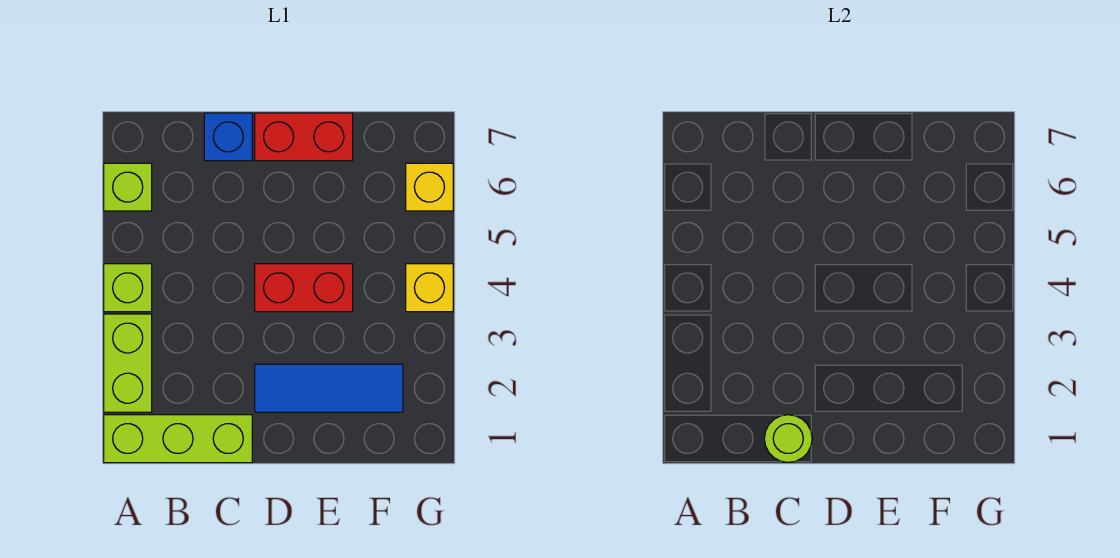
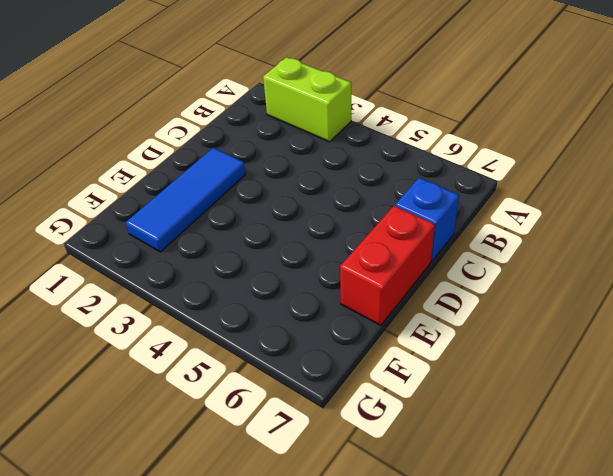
none -> lime brick A1:C1 level 1
none -> lime brick A4 level 1

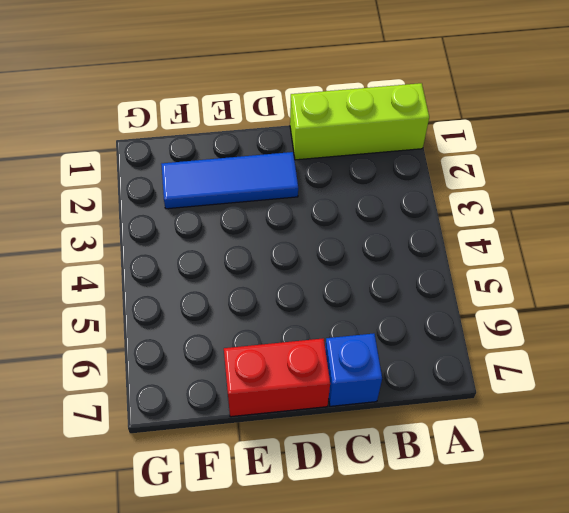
none -> lime brick A2:A3 level 1
none -> lime brick A4 level 1

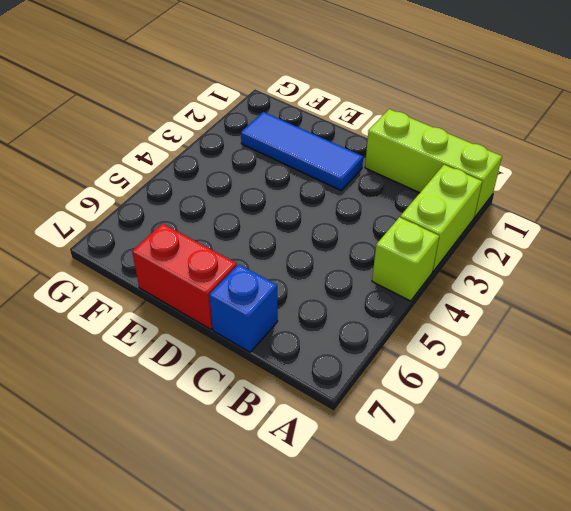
none -> lime brick A6 level 1
none -> red brick D4:E4 level 1

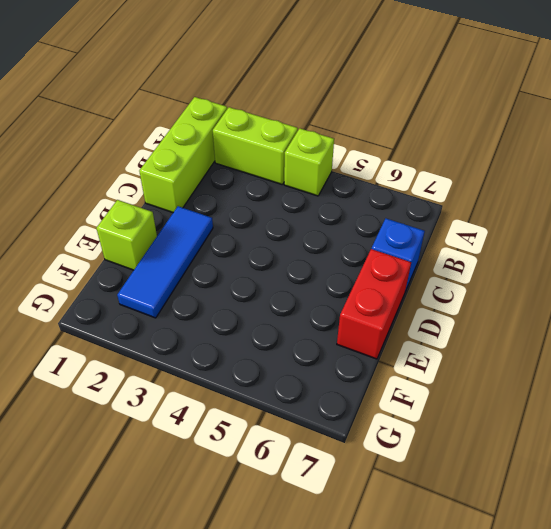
lime brick E1 level 1 -> lime brick A6 level 1
none -> red brick D4:E4 level 1
none -> yellow brick G4 level 1

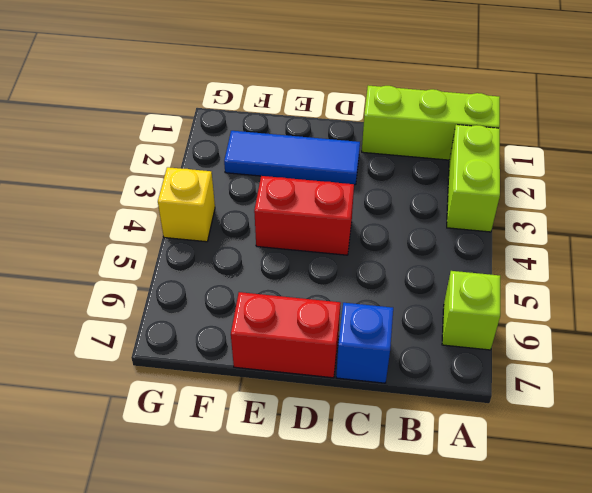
none -> lime brick A4 level 1
none -> yellow brick G6 level 1

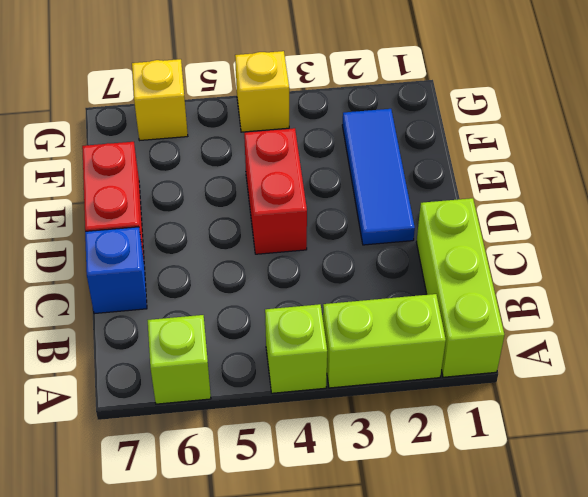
none -> lime round brick C1 level 2

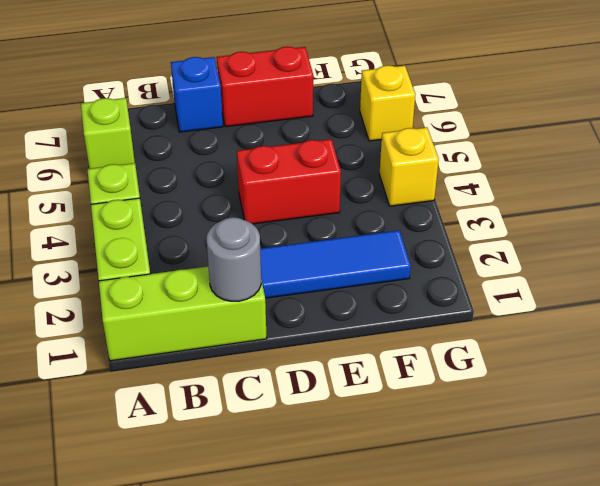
grey round brick C1 level 2 -> lime round brick C1 level 2

